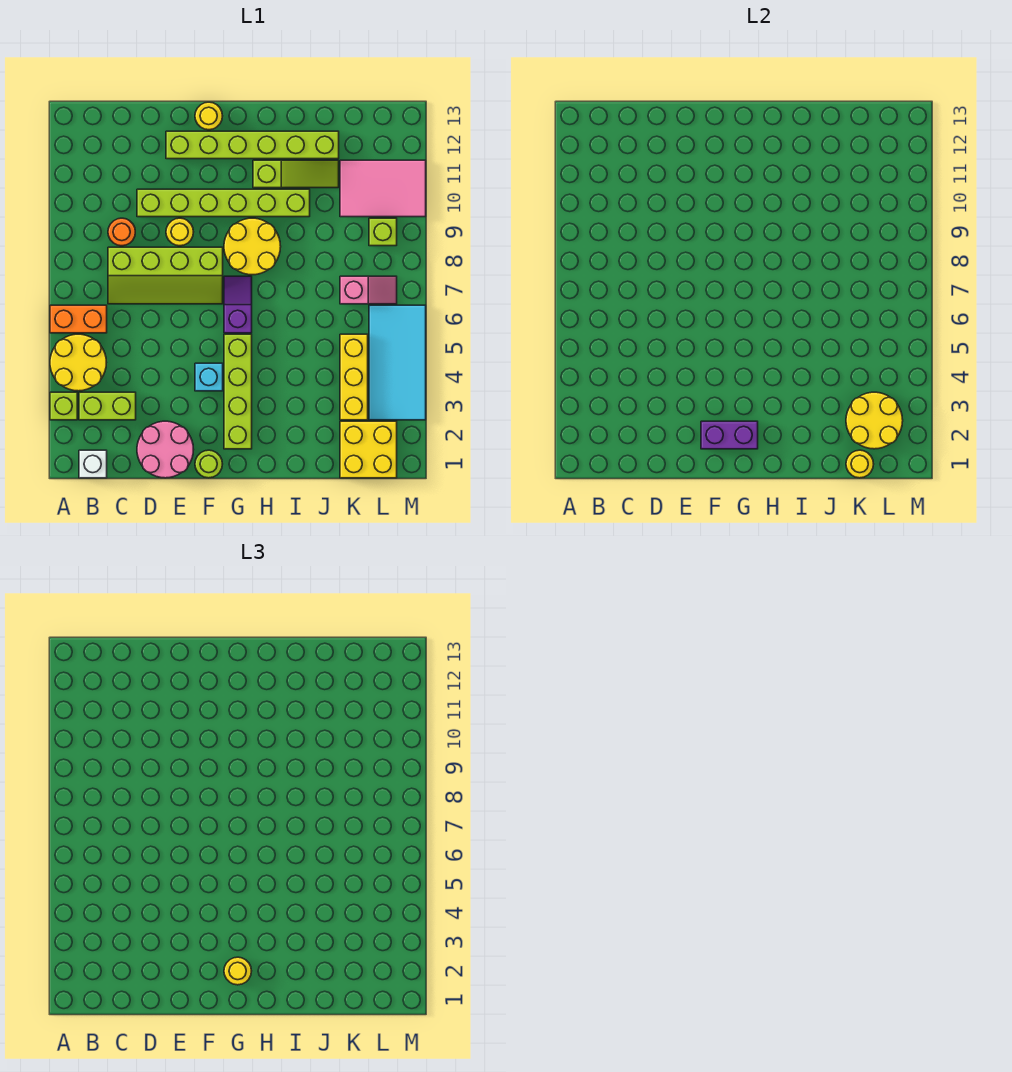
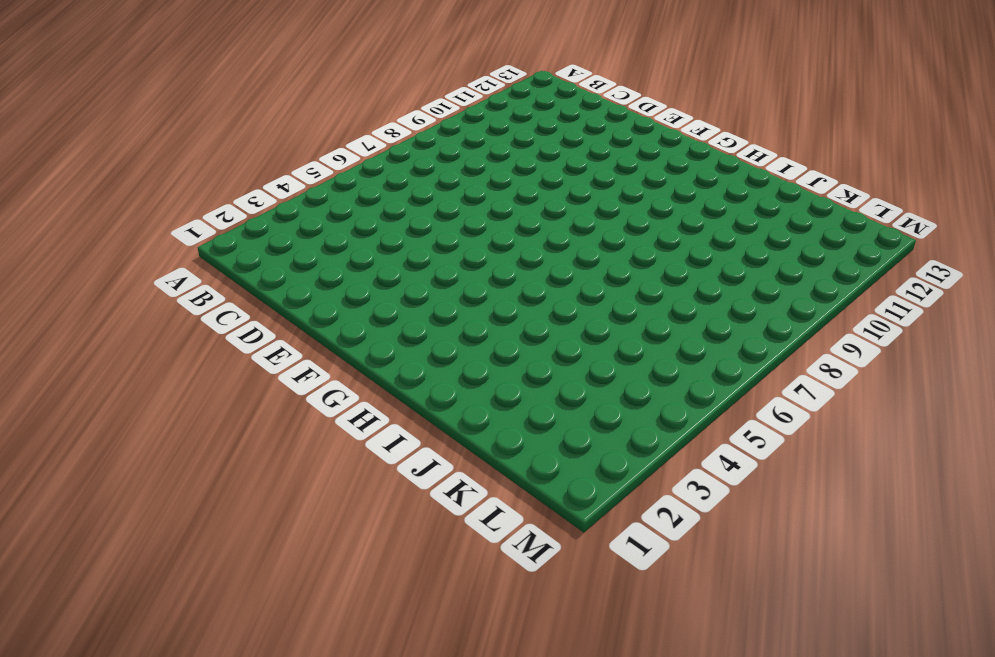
none -> lime brick A3 level 1
none -> yellow round brick A4:B5 level 1
none -> orange brick A6:B6 level 1

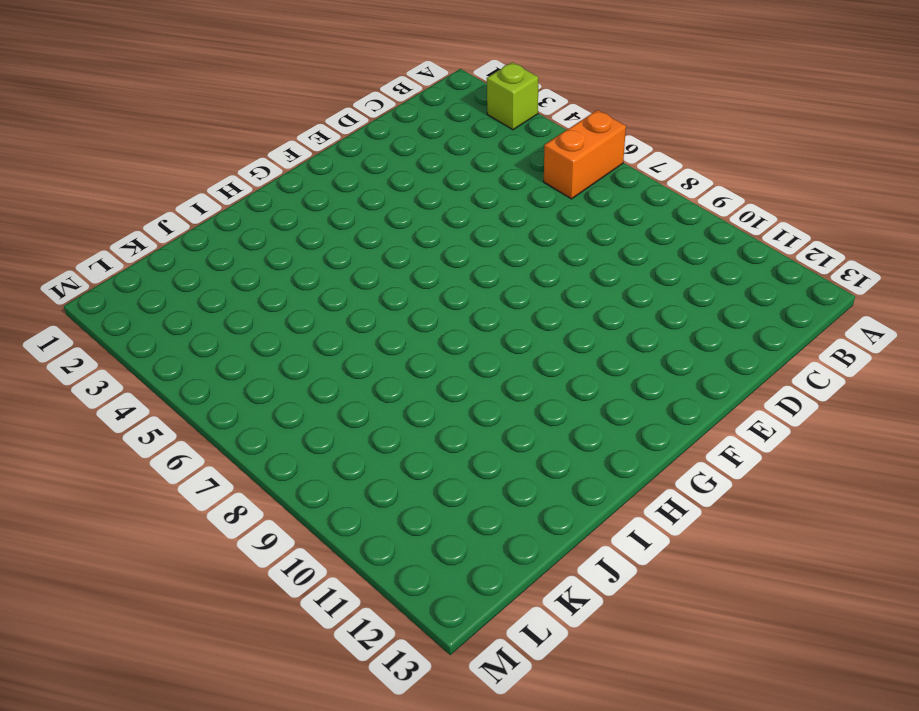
none -> yellow round brick A4:B5 level 1
none -> white brick B1 level 1
none -> lime brick B3:C3 level 1

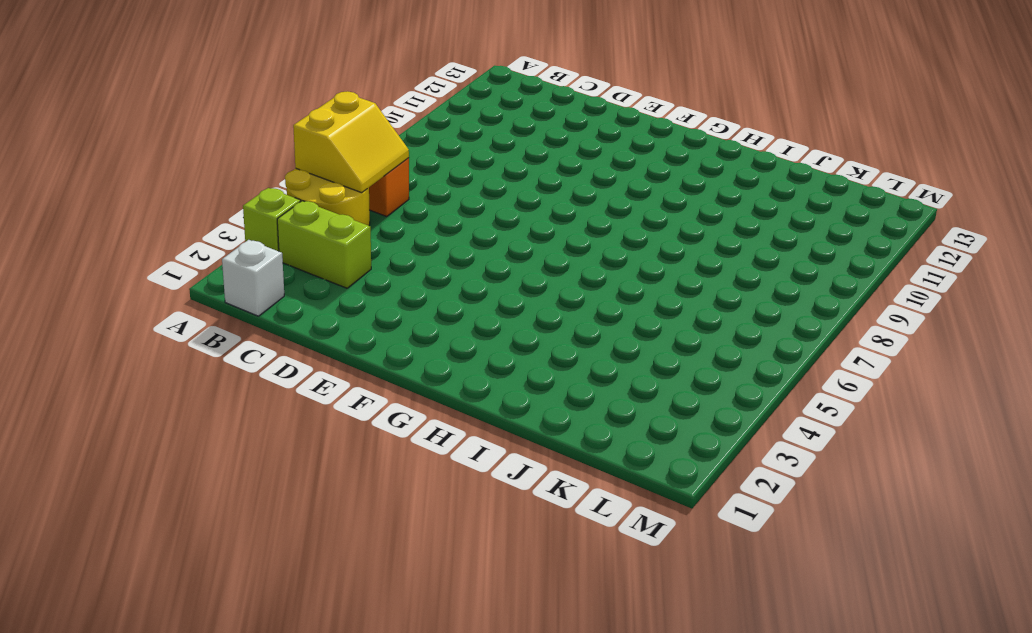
yellow slope A5:B6 level 2 top A -> none
none -> lime slope C7:F8 level 1 top 8
none -> orange round brick C9 level 1
none -> pink round brick D1:E2 level 1

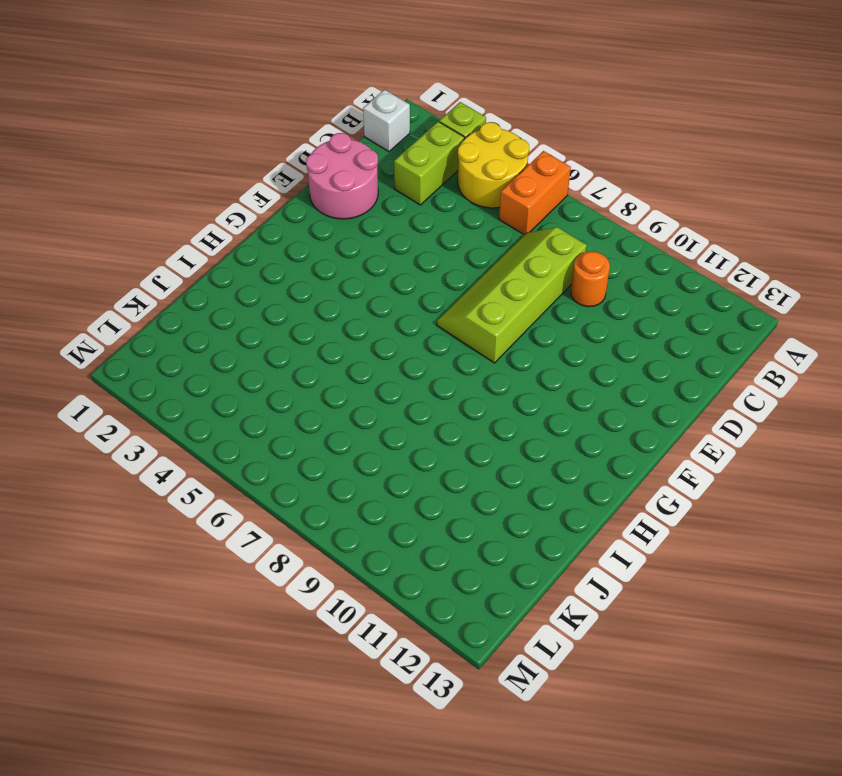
none -> lime brick D10:I10 level 1
none -> yellow round brick E9 level 1
none -> lime brick E12:J12 level 1

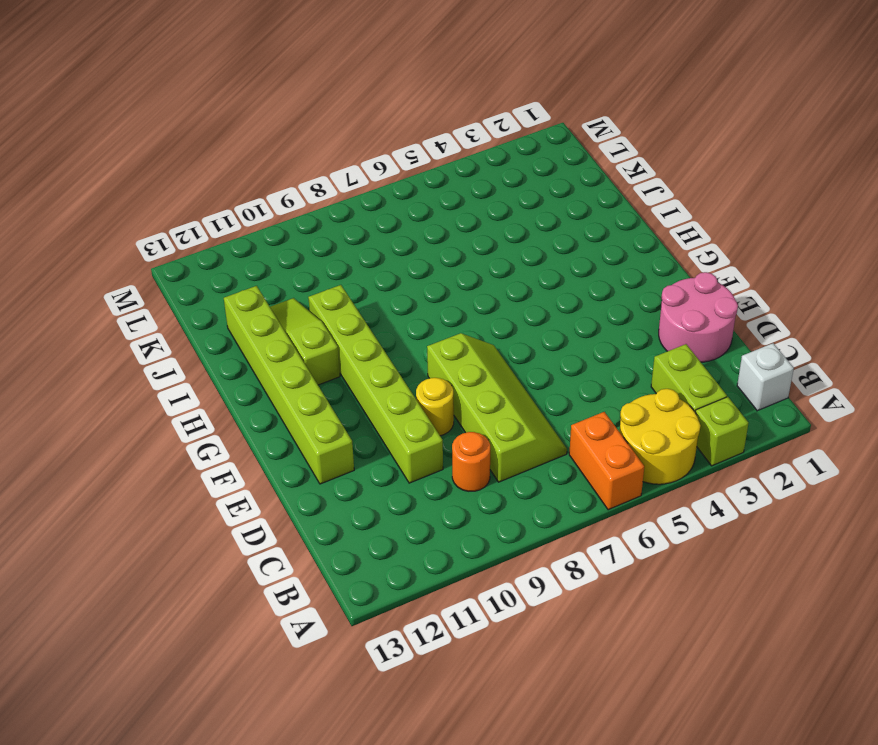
none -> lime round brick F1 level 1
none -> cyan brick F4 level 1
none -> yellow round brick F13 level 1

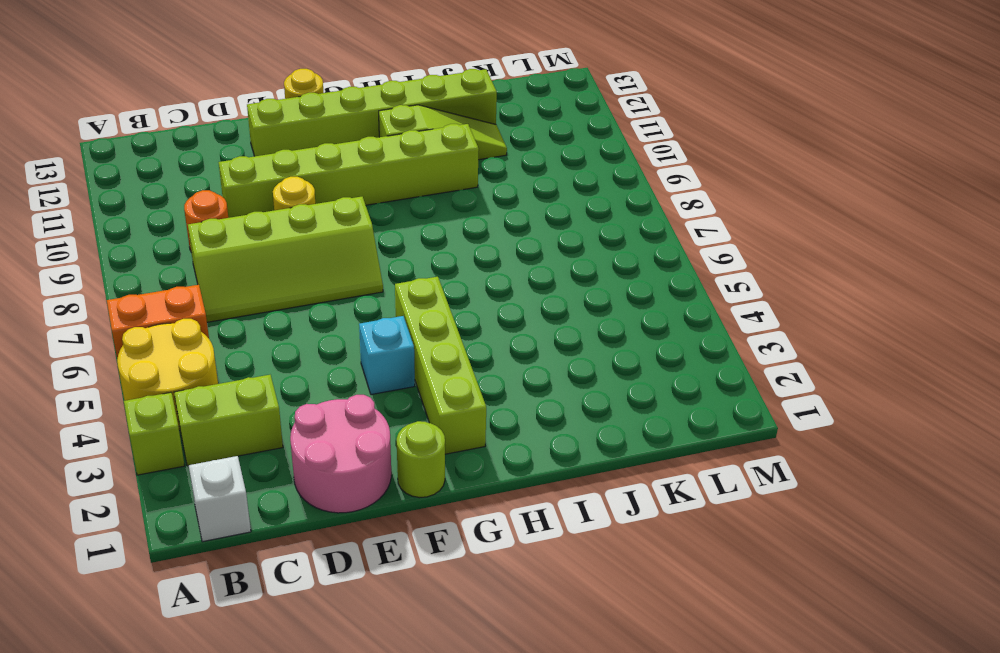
none -> purple slope G6:G7 level 1 top 6
none -> yellow round brick G8:H9 level 1
none -> yellow brick K1:L2 level 1

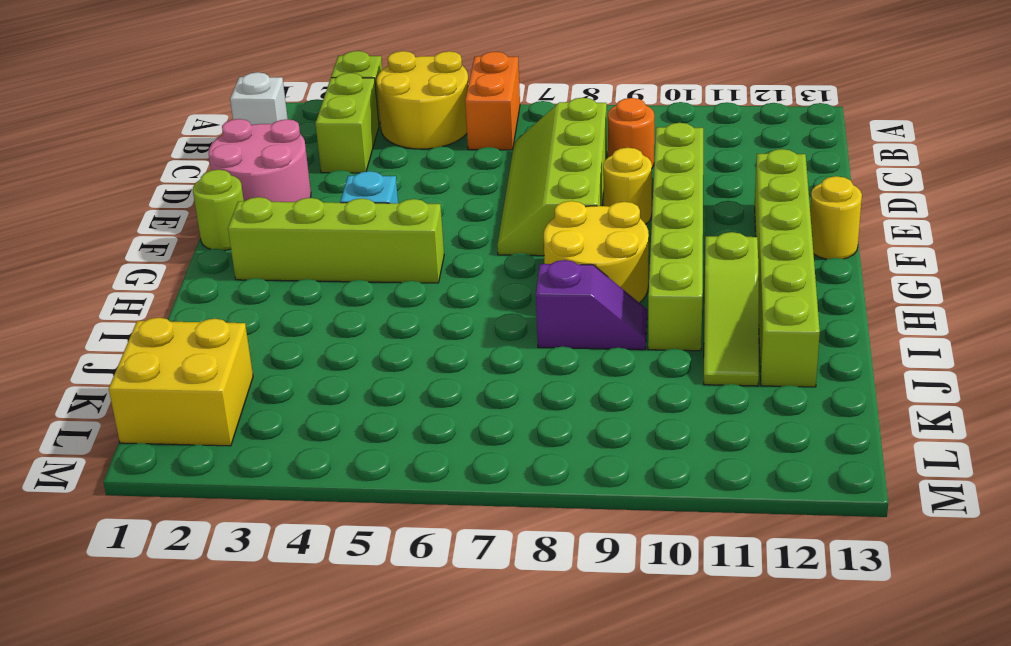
purple slope I8:I9 level 1 top 8 -> purple slope G6:G7 level 1 top 6
none -> yellow brick K3:K5 level 1
none -> pink slope K7:L7 level 1 top K
none -> pink tile K10:M11 level 1

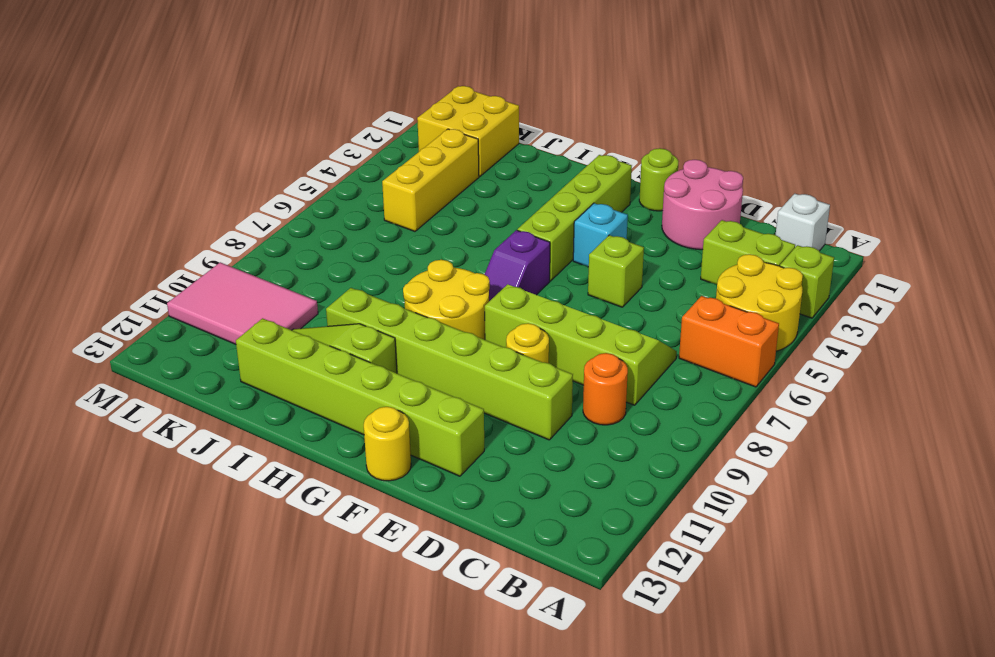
lime brick E5 level 1 -> lime brick L9 level 1
none -> pink slope K7:L7 level 1 top K
none -> cyan tile L3:M6 level 1
none -> purple brick F2:G2 level 2

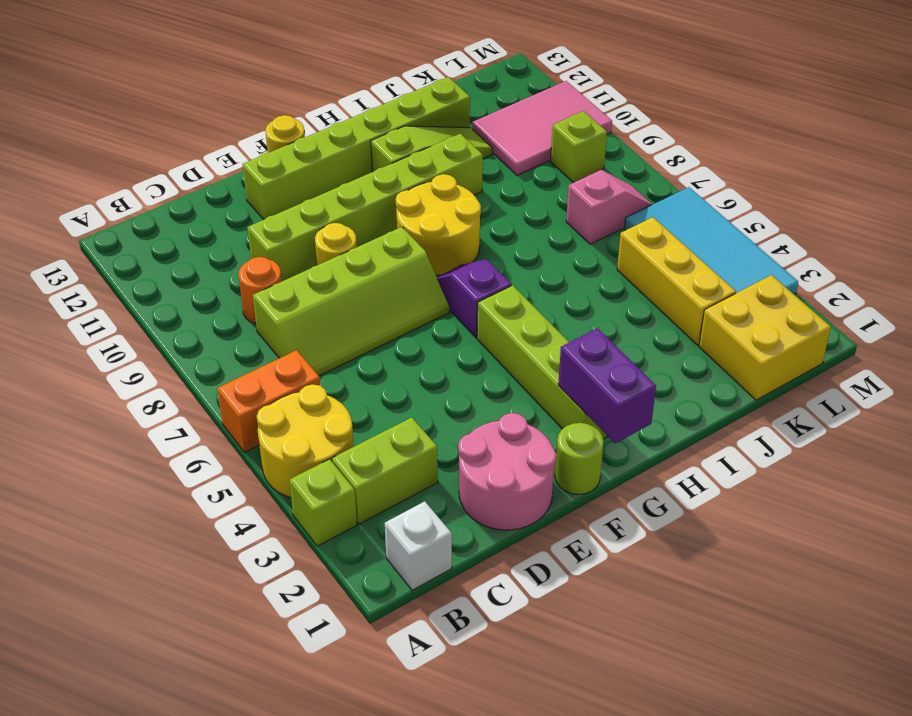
purple brick G1:G2 level 2 -> purple brick F2:G2 level 2
none -> cyan brick F4 level 1
none -> yellow round brick K1 level 2
none -> yellow round brick K2:L3 level 2

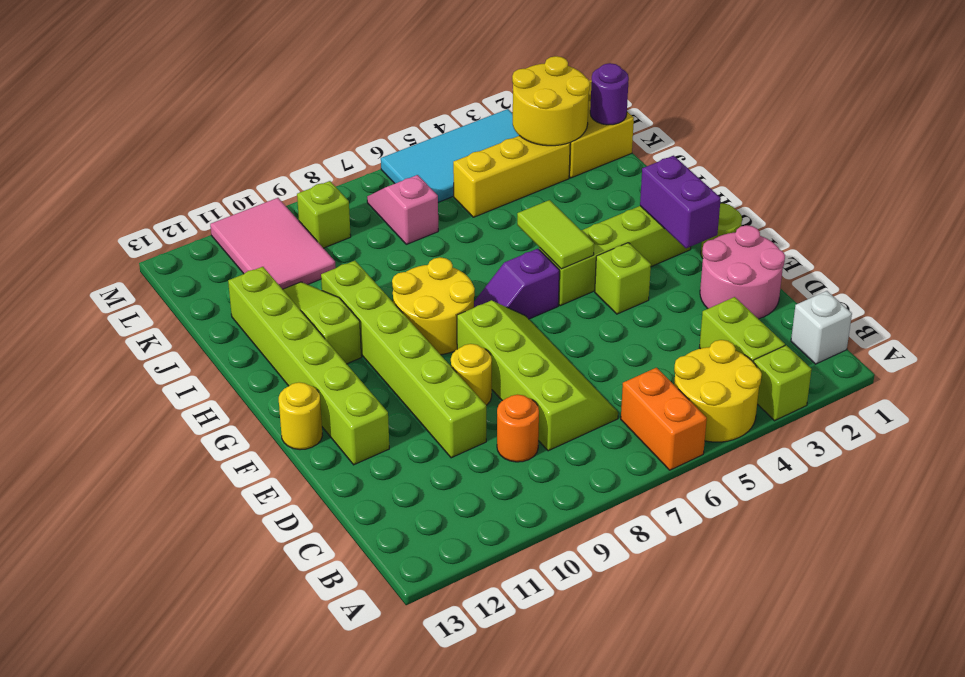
lime brick F4 level 1 -> cyan brick F4 level 1
lime tile G5:H5 level 2 -> none
purple round brick K1 level 2 -> yellow round brick K1 level 2
none -> yellow round brick G2 level 3

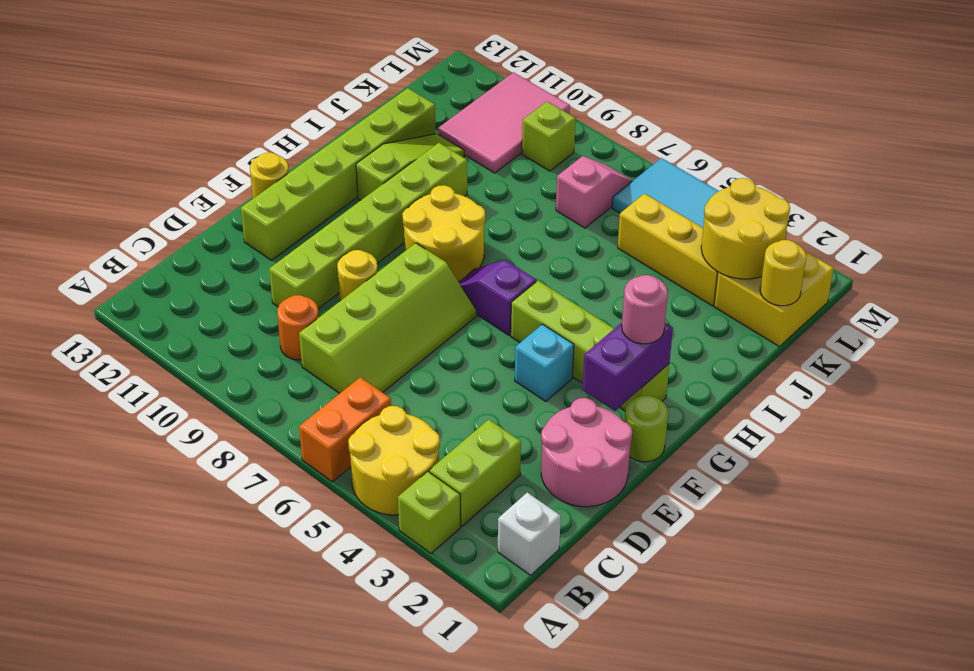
pink round brick G2 level 3 -> yellow round brick G2 level 3

